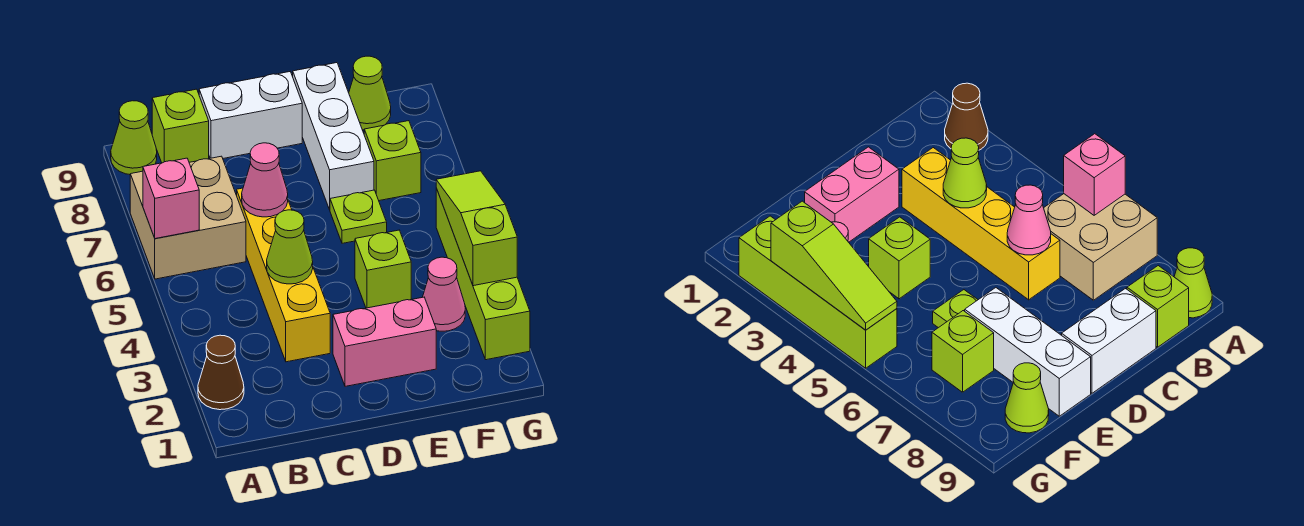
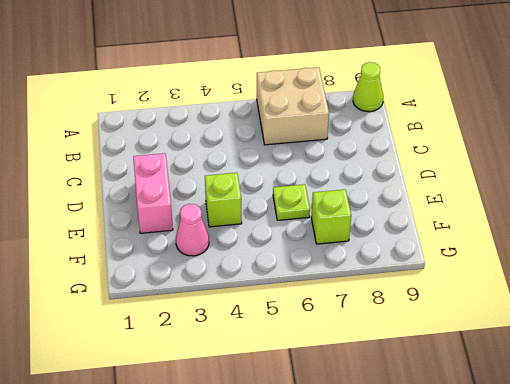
none -> brown cone A2 level 1
none -> lime brick B9 level 1
none -> yellow brick C3:C6 level 1

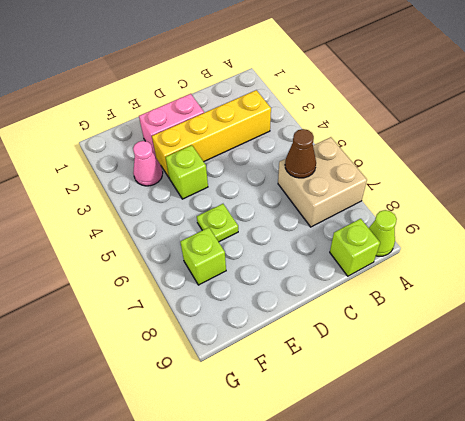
yellow brick B3:E3 level 1 -> yellow brick C3:C6 level 1
brown cone B6 level 2 -> brown cone A2 level 1
none -> white brick C9:D9 level 1
none -> white brick E7:E9 level 1
none -> lime cone F9 level 1

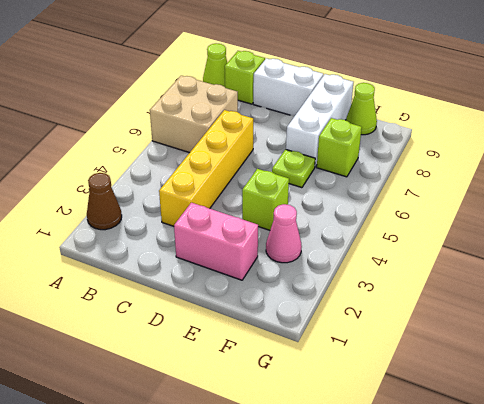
none -> lime brick G2:G5 level 1
none -> pink brick A6 level 2
none -> lime cone C4 level 2

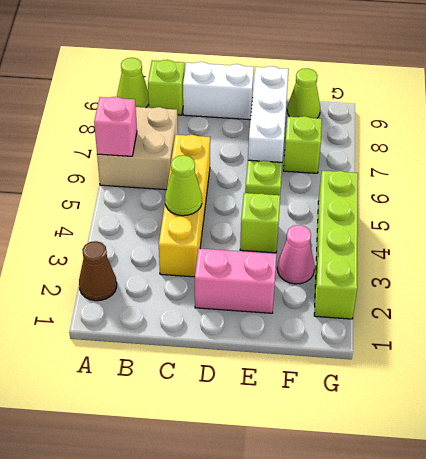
none -> pink cone C6 level 2
none -> lime slope G3:G5 level 2 top 3

